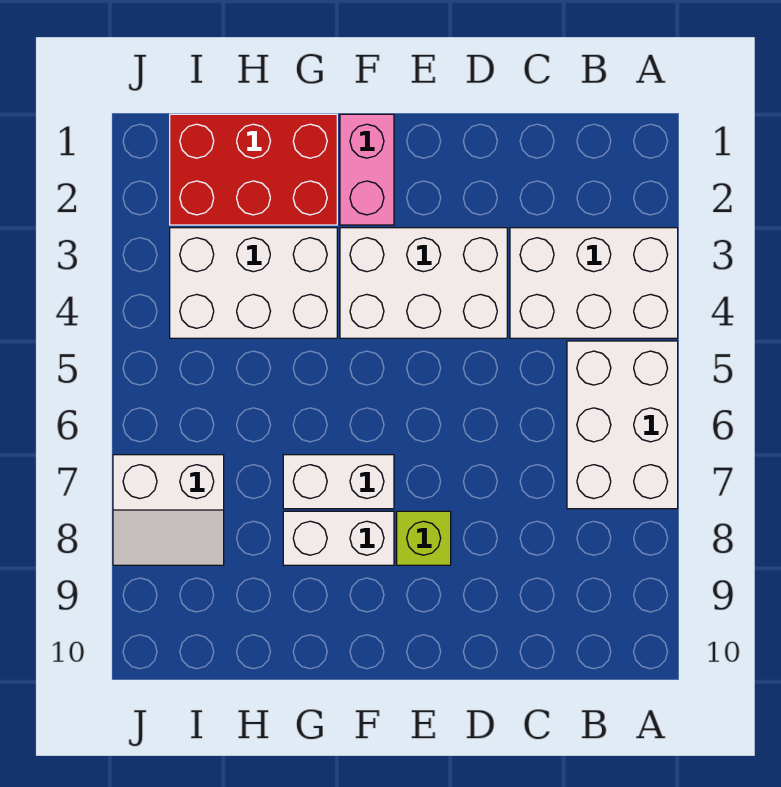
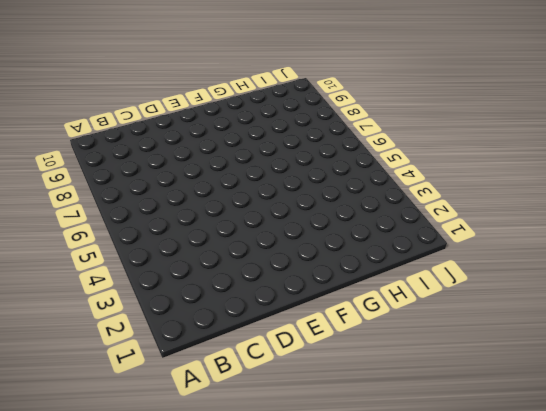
none -> white brick A3:C4 level 1
none -> white brick A5:B7 level 1

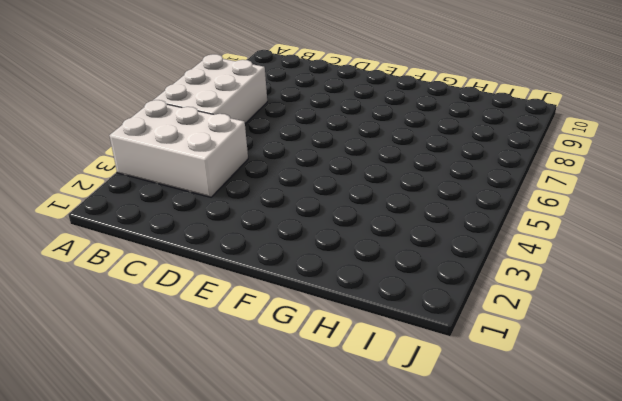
none -> white brick D3:F4 level 1
none -> lime brick E8 level 1

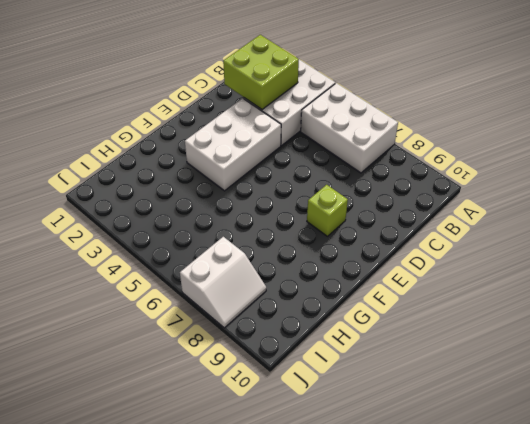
lime brick B2:C3 level 2 -> none
none -> pink brick F1:F2 level 1
none -> white brick F7:G7 level 1

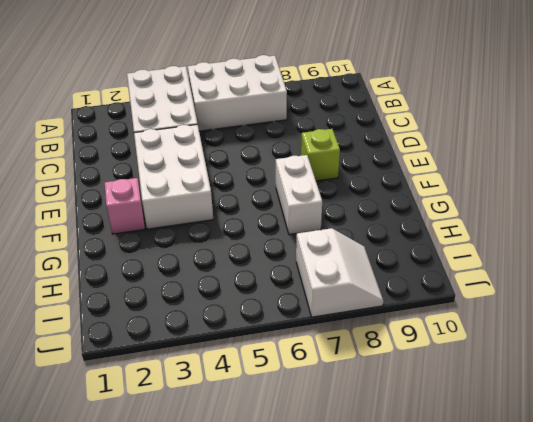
pink brick F2 level 1 -> pink brick F1:F2 level 1
none -> white brick F8:G8 level 1
none -> red brick G1:I2 level 1

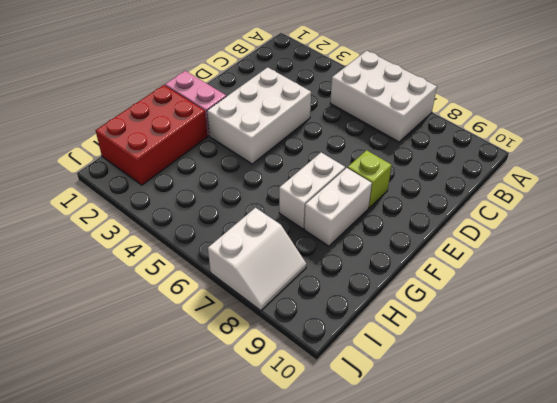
none -> white brick A3:C4 level 1
none -> white brick G3:I4 level 1

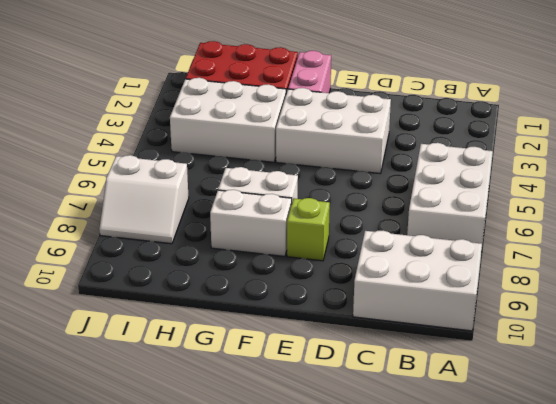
white brick A9:C10 level 1 -> white brick A3:C4 level 1

